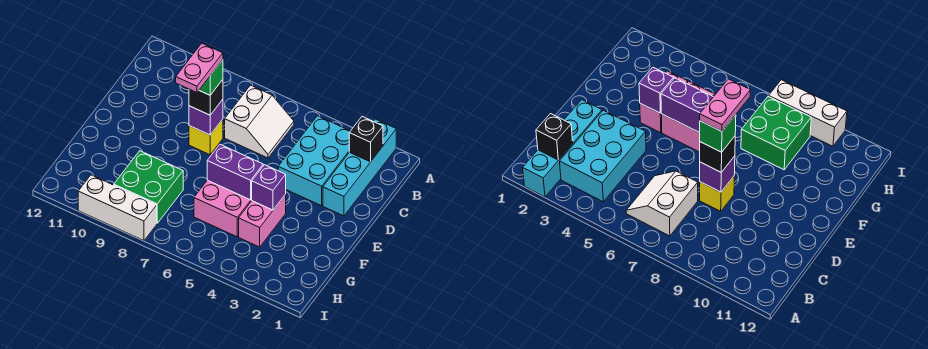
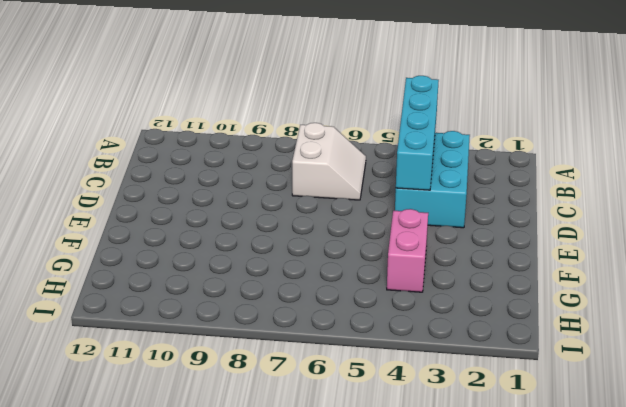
cyan brick A4:D4 level 2 -> cyan brick A2:D2 level 1
none -> yellow brick D8 level 1
none -> pink brick F5:G6 level 1
none -> green brick G8:H9 level 1

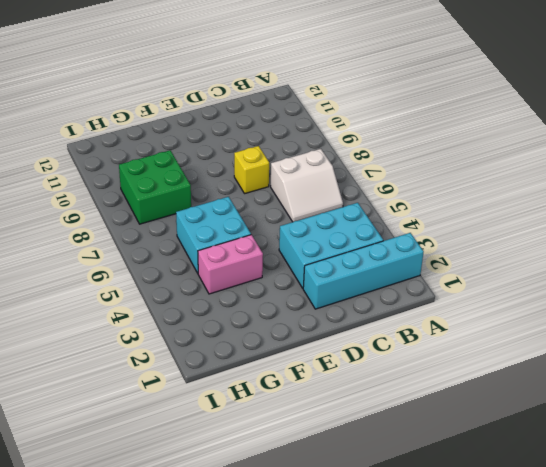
cyan brick F5:G6 level 1 -> pink brick F5:G6 level 1
none -> white brick I8:I10 level 1
none -> black brick B2 level 2
none -> purple brick D8 level 2

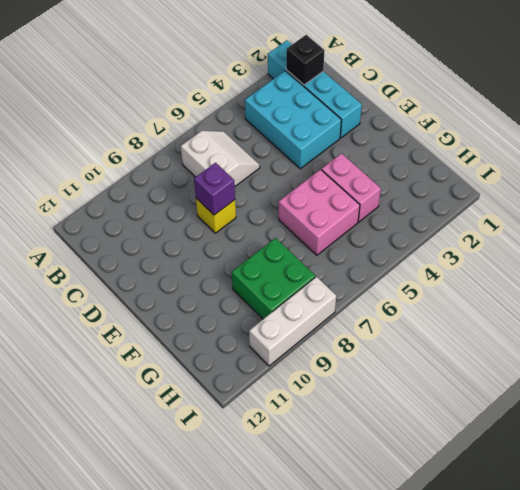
none -> purple brick F4 level 2
none -> purple brick F5:F6 level 2
none -> black brick D8 level 3

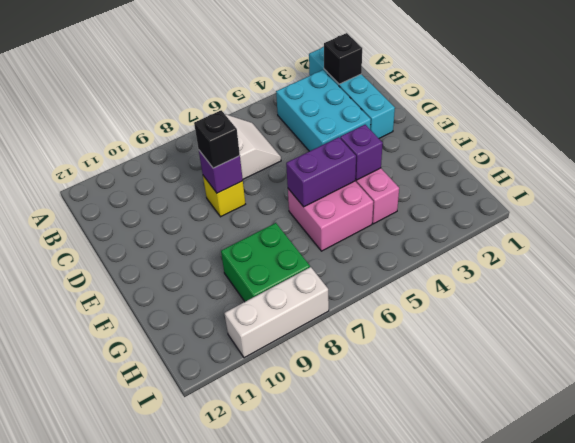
none -> green brick D8 level 4
none -> pink plate D8:E8 level 5

